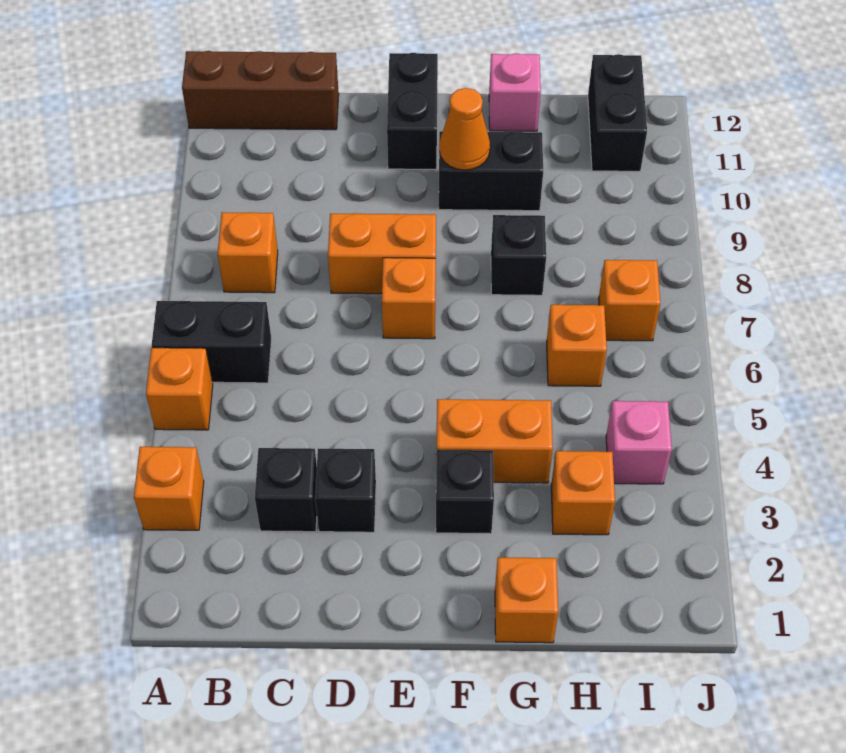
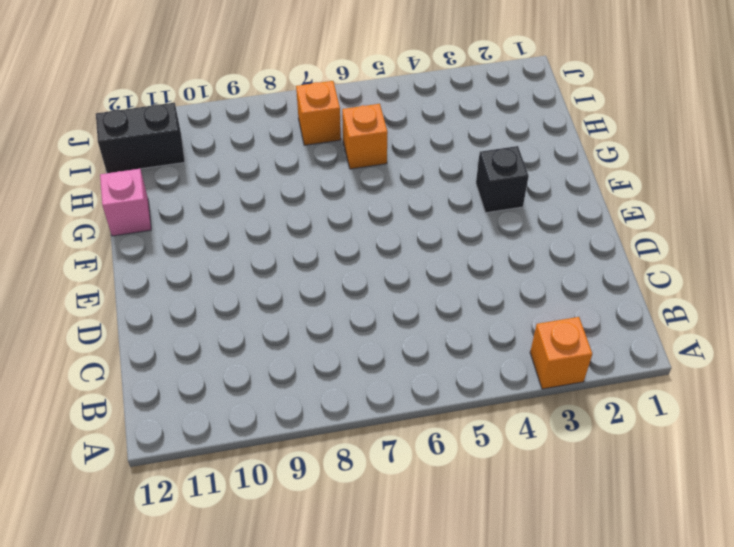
none -> orange brick A5 level 1
none -> black brick A6:B6 level 1
none -> brown brick A12:C12 level 1

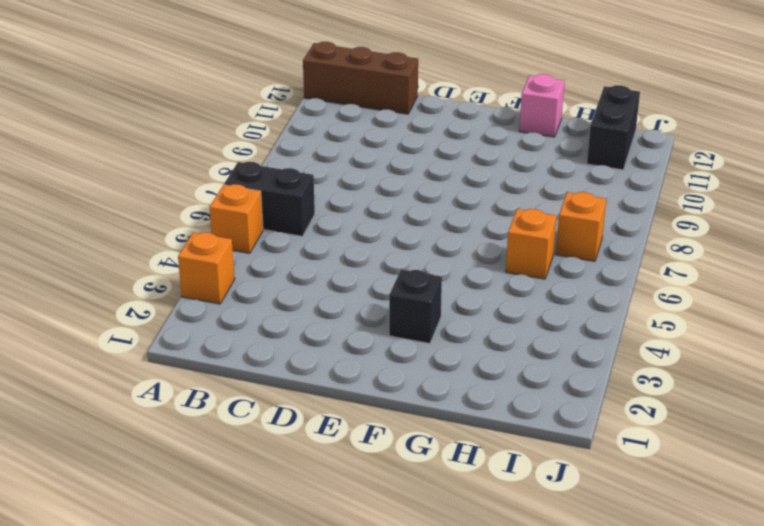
none -> orange brick B8 level 1
none -> black brick C3 level 1
none -> black brick D3 level 1

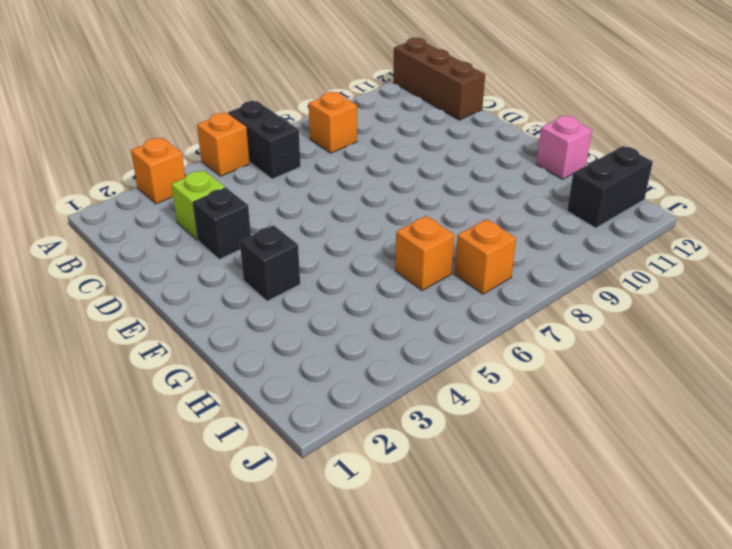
lime brick C3 level 1 -> black brick C3 level 1
none -> orange brick D8:E8 level 1
none -> orange brick E7 level 1
none -> black brick E11:E12 level 1

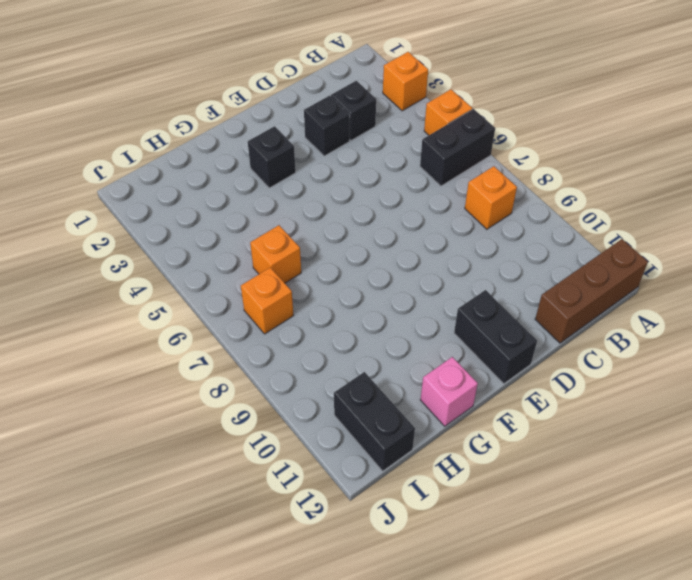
none -> orange brick D8:E8 level 1
none -> orange brick E7 level 1
none -> orange brick F4:G4 level 1

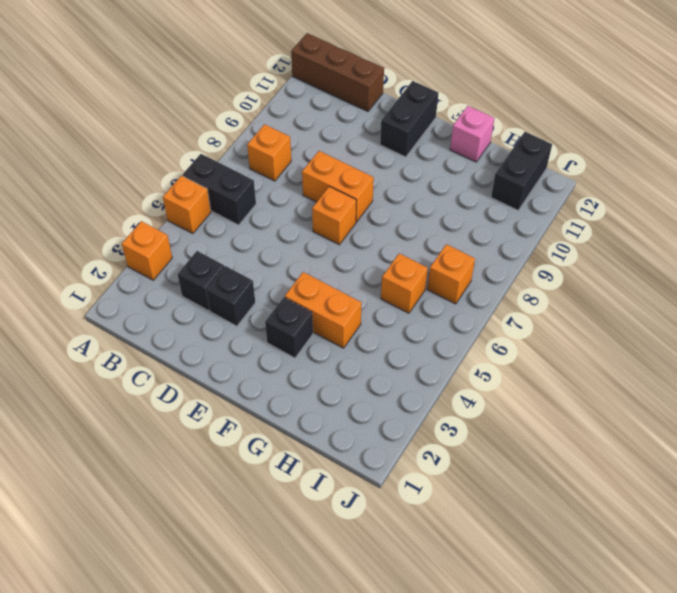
none -> black brick F10:G10 level 1
none -> orange brick G1 level 1
none -> black brick G8 level 1

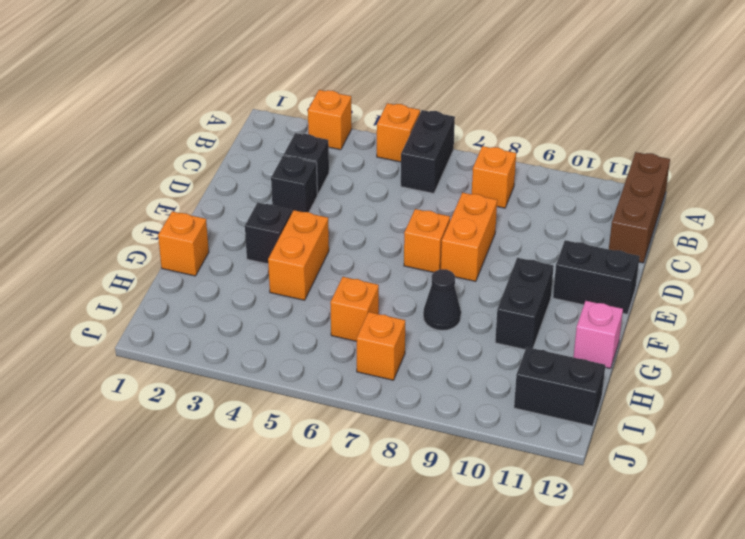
black cone G8 level 1 -> black brick G8 level 1
none -> orange brick H3 level 1
none -> pink brick I4 level 1
none -> orange cone F10 level 2

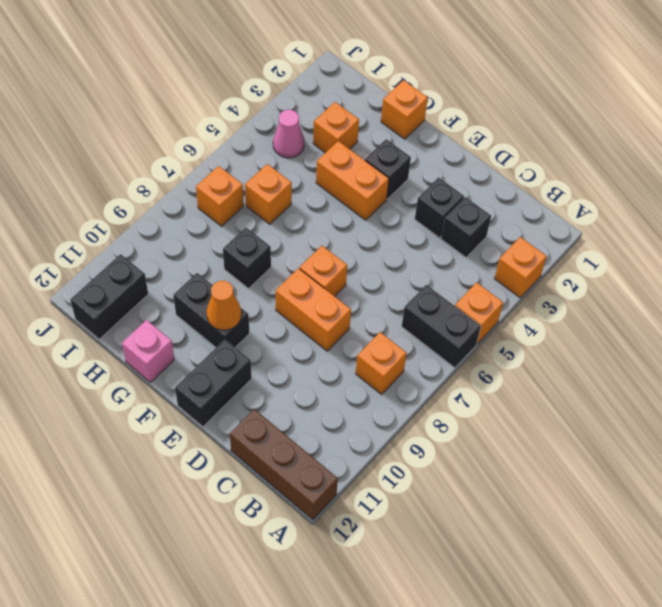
pink cone I4 level 1 -> pink brick I4 level 1

